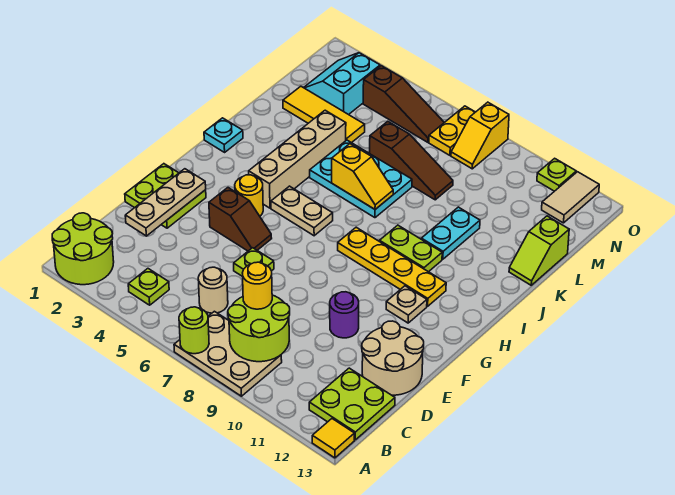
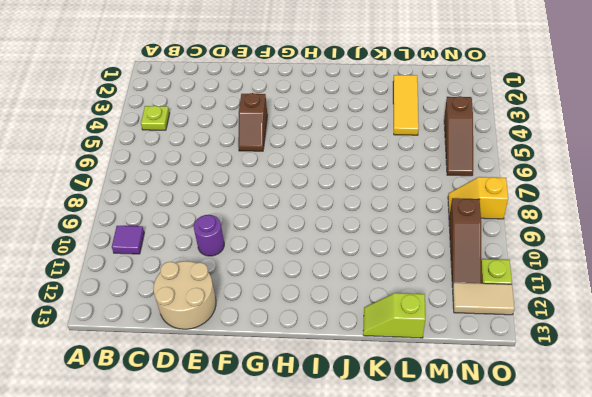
purple tile B10 level 1 -> none
brown slope N9:N11 level 1 top 9 -> brown slope L6:L8 level 1 top 6
none -> lime round brick A1:B2 level 1
none -> tan plate A7:B9 level 1
none -> yellow tile A13 level 1
none -> lime plate B12:C13 level 1

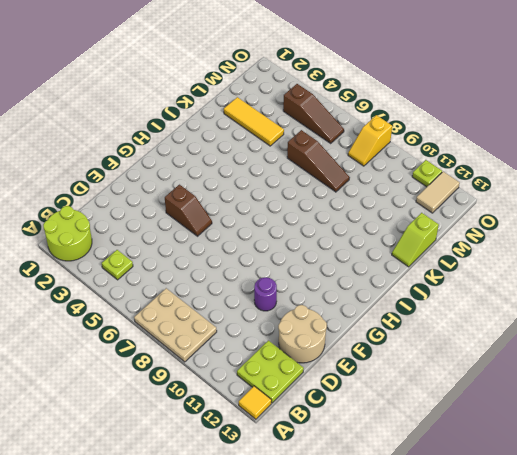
none -> tan round brick C6 level 1
none -> lime plate E1:F2 level 1
none -> lime plate E6 level 1
none -> yellow round brick G4 level 1

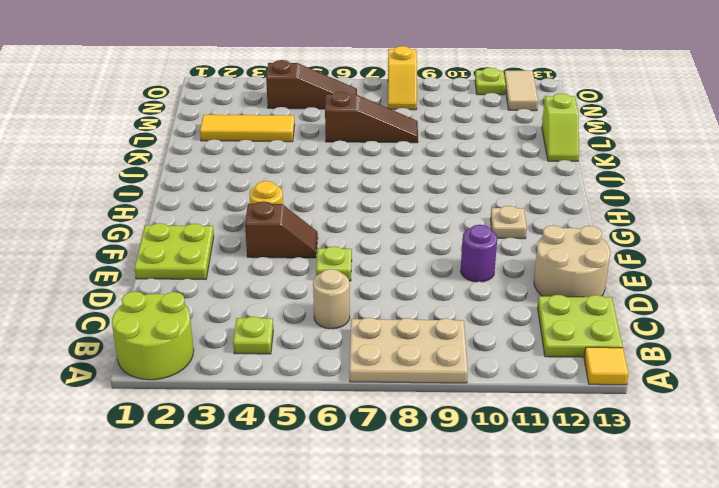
none -> tan brick H4:K4 level 1
none -> tan plate H5:H6 level 1
none -> yellow plate H8:H11 level 1
none -> cyan plate I1 level 1

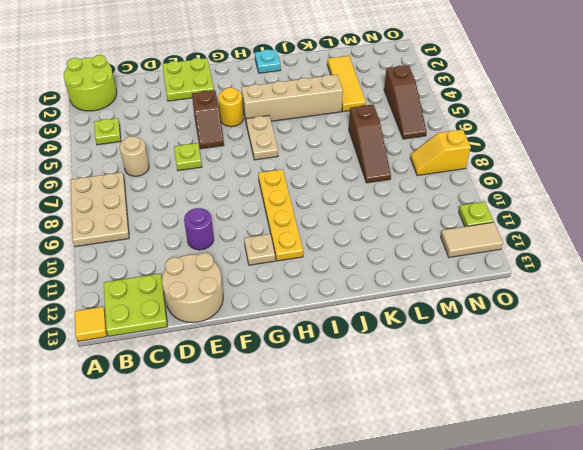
none -> lime plate I9:I10 level 1
none -> cyan plate J5:K7 level 1
none -> cyan plate J10:K10 level 1
none -> lime slope K13:L13 level 1 top L

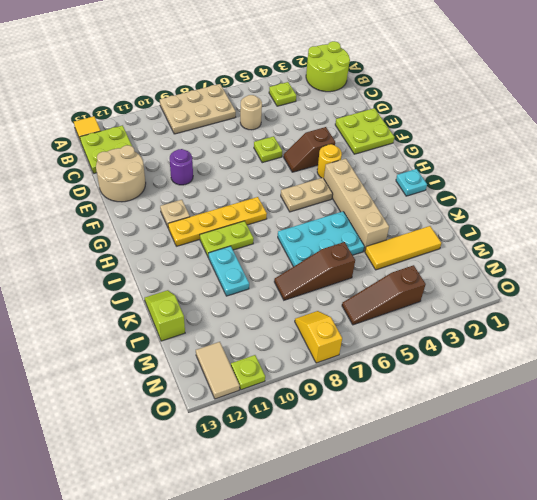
none -> cyan slope M2:N3 level 1 top 3
none -> yellow plate N7:O7 level 1
none -> lime round brick A7 level 2
none -> lime round brick B8:C9 level 2

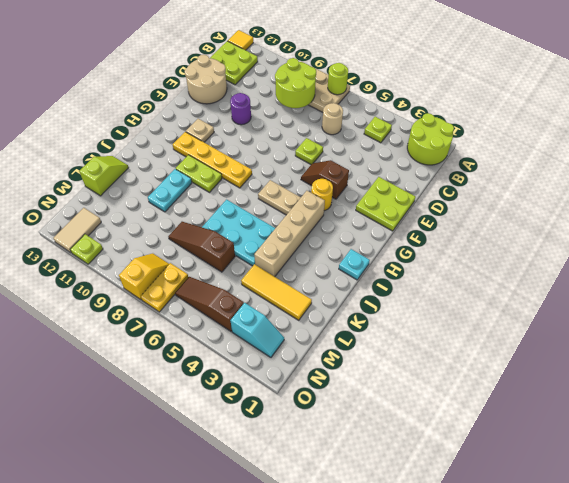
cyan slope N2:N3 level 1 top 3 -> cyan slope M2:N3 level 1 top 3
none -> tan plate D2:F2 level 2
none -> yellow slope J6:J7 level 2 top 6
none -> yellow round brick C8 level 3

